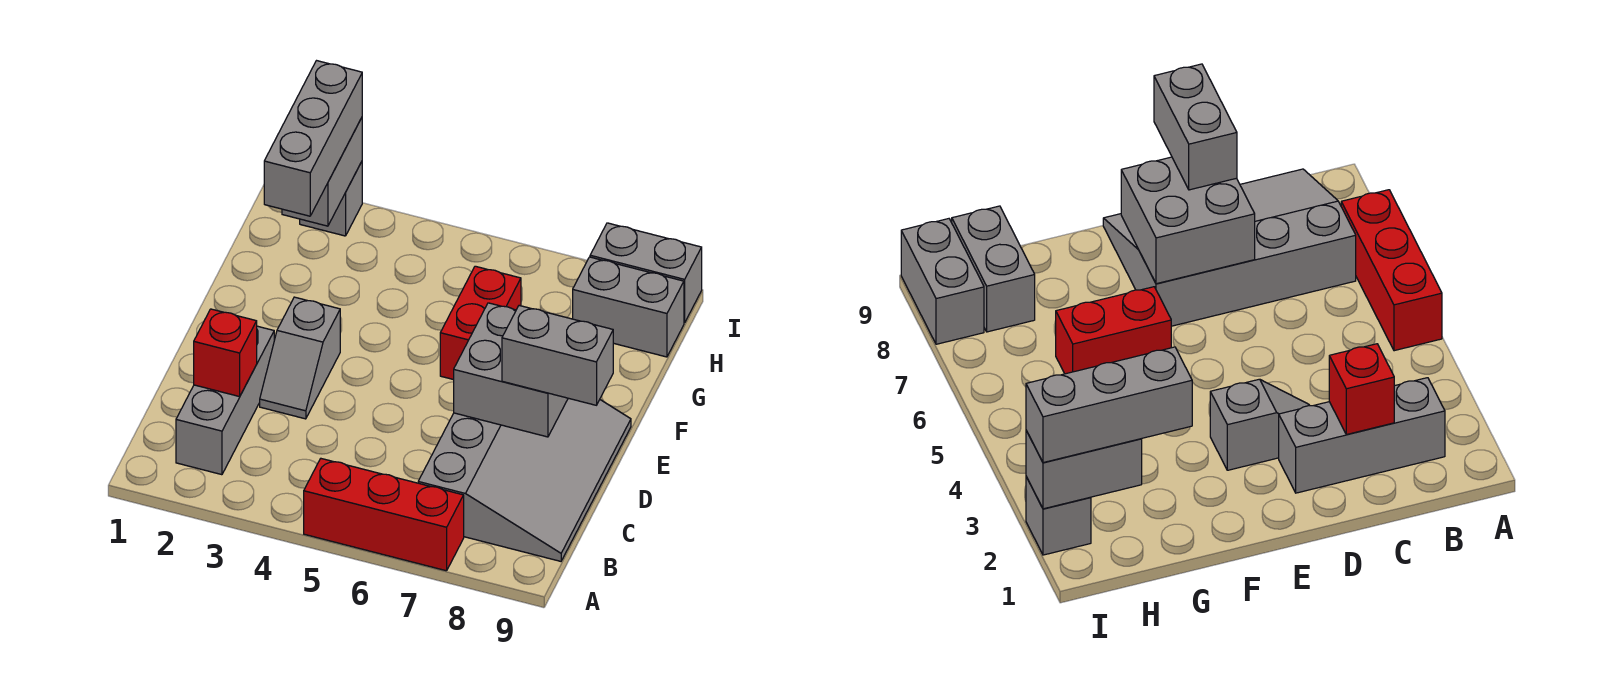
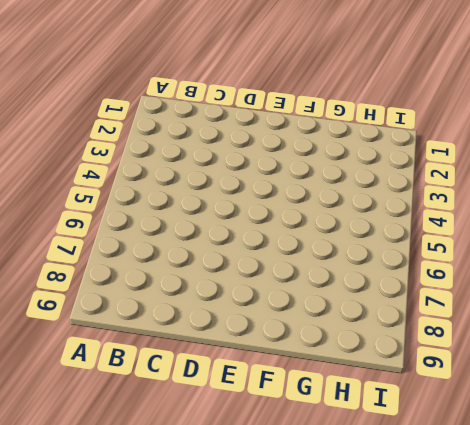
none -> red brick A5:A7 level 1
none -> grey brick B2:D2 level 1
none -> grey slope B7:E9 level 1 top 7

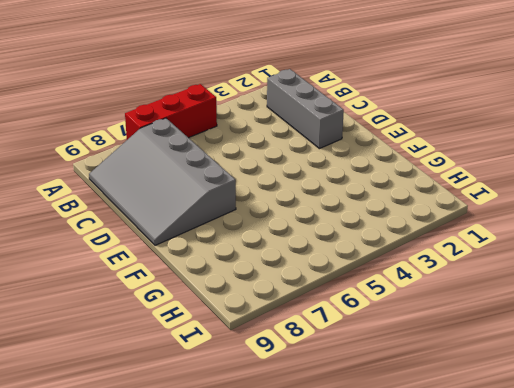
none -> grey slope D3:E3 level 1 top E
none -> red brick F6:G6 level 1
none -> grey brick H8:H9 level 1

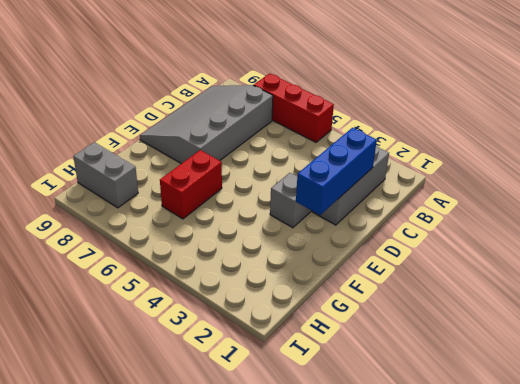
blue brick C2:E2 level 2 -> red brick C2 level 2
none -> grey brick I2 level 1
none -> grey brick I8:I9 level 1
none -> grey brick D7:E8 level 2

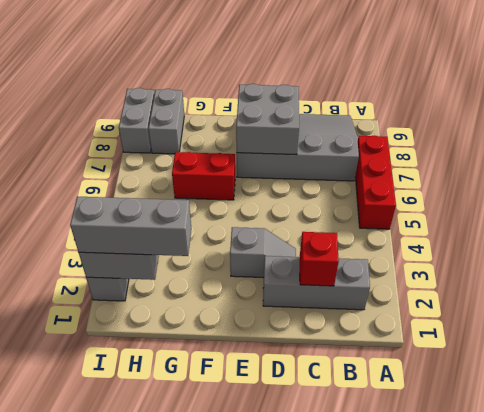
none -> grey brick D8:D9 level 3

